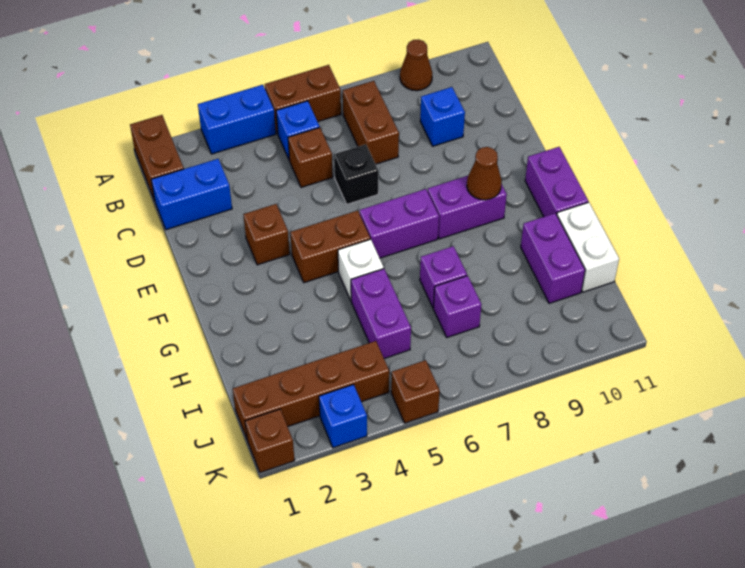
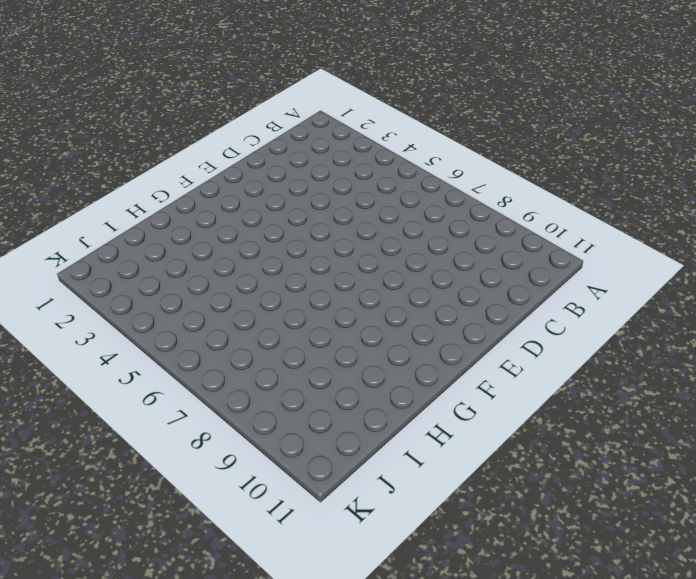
none -> brown brick A1:B1 level 1
none -> blue brick A3:A4 level 1
none -> brown brick A5:A6 level 1

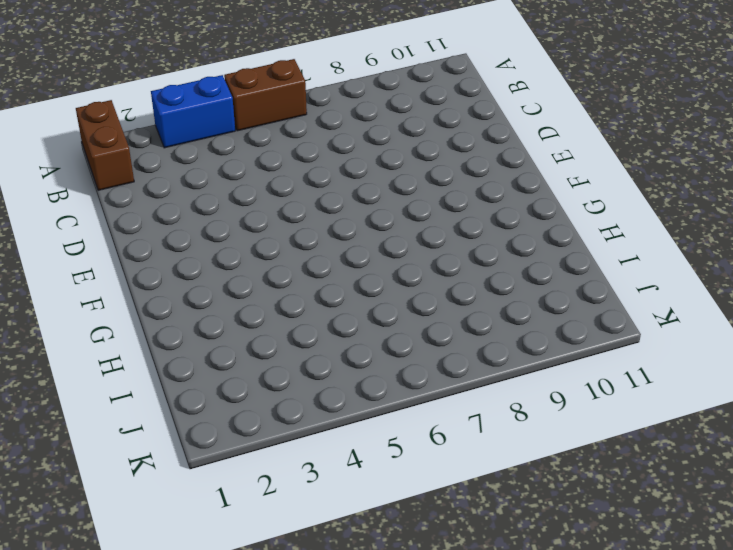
none -> brown cone A9 level 1
none -> blue brick B5 level 1
none -> brown brick B7:C7 level 1

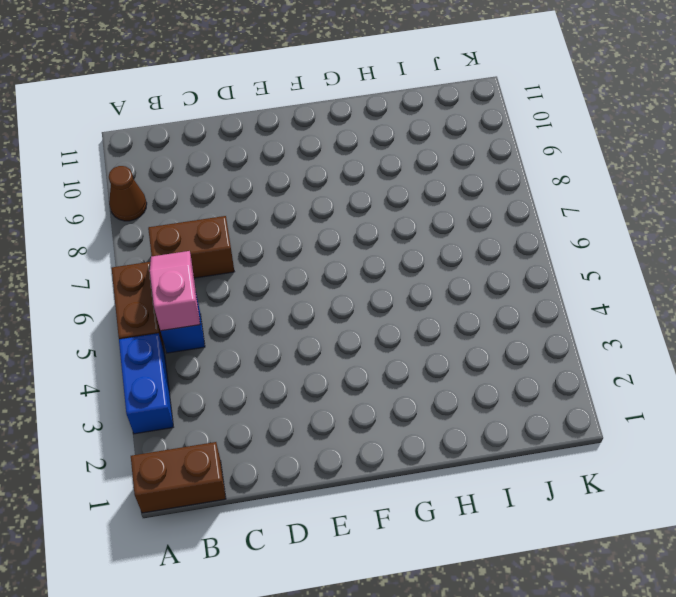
pink slope B5:B6 level 2 top 5 -> none
none -> blue brick C1:C2 level 1
none -> brown brick C5 level 1
none -> blue brick C9 level 1

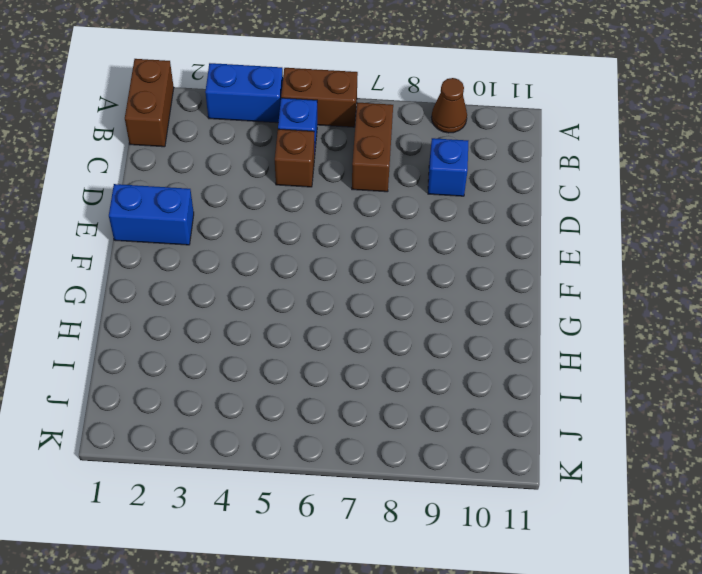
blue brick E1:E2 level 1 -> blue brick C1:C2 level 1
none -> black brick D6 level 1
none -> brown brick E3 level 1
none -> brown brick F4:F5 level 1

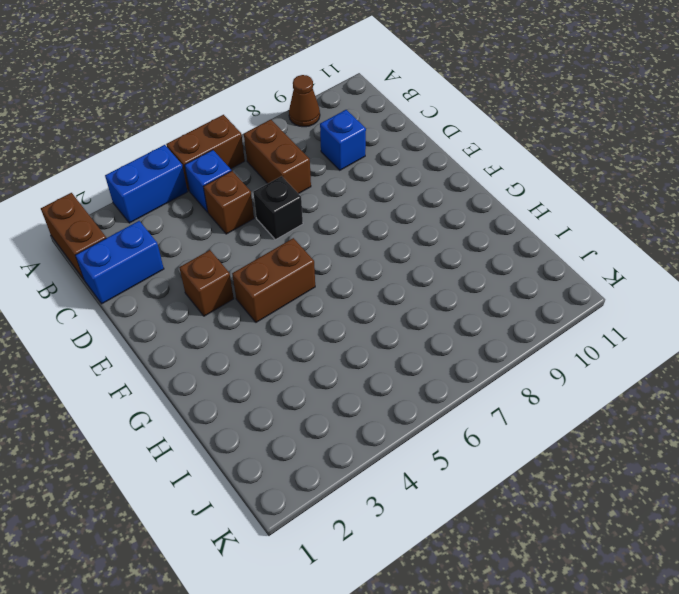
none -> purple brick F6:F7 level 1
none -> purple brick F8:F9 level 1
none -> purple brick F11:G11 level 1

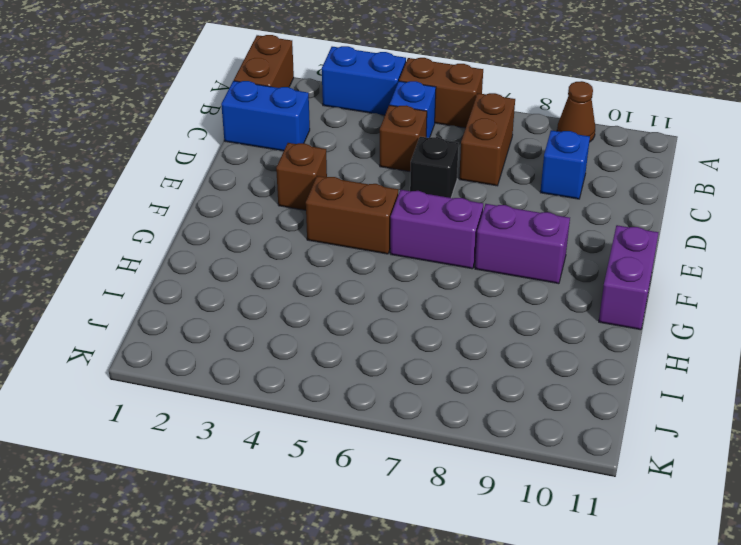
none -> white brick G5 level 1
none -> purple brick H5:I5 level 1
none -> purple brick H7 level 1

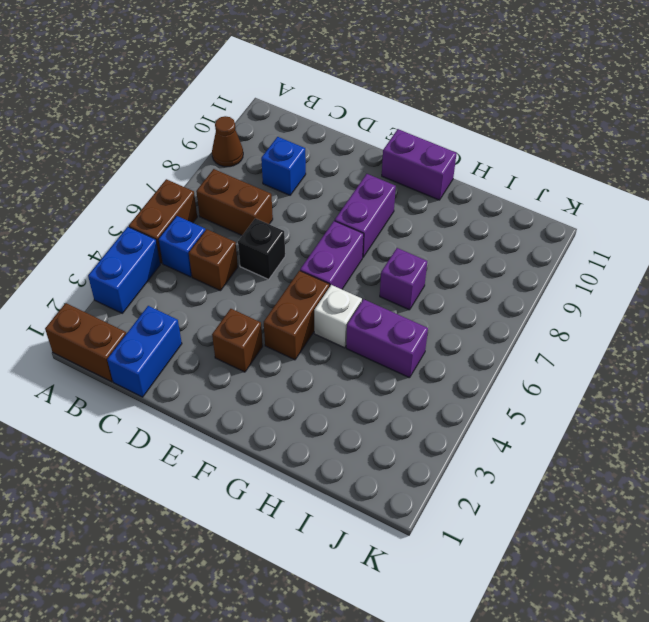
none -> purple brick H10:I10 level 1
none -> white brick H11:I11 level 1
none -> purple brick I7 level 1

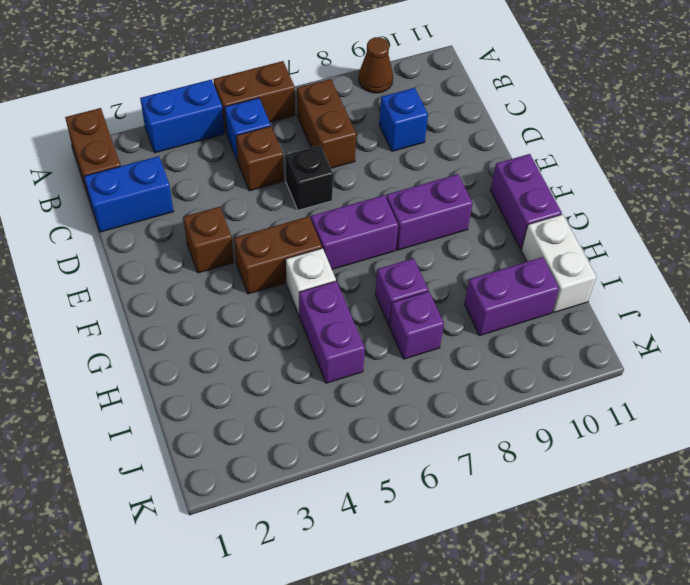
purple brick I9:I10 level 1 -> purple brick H10:I10 level 1
none -> brown brick J1:J4 level 1
none -> brown brick K1 level 1
none -> blue brick K3 level 1

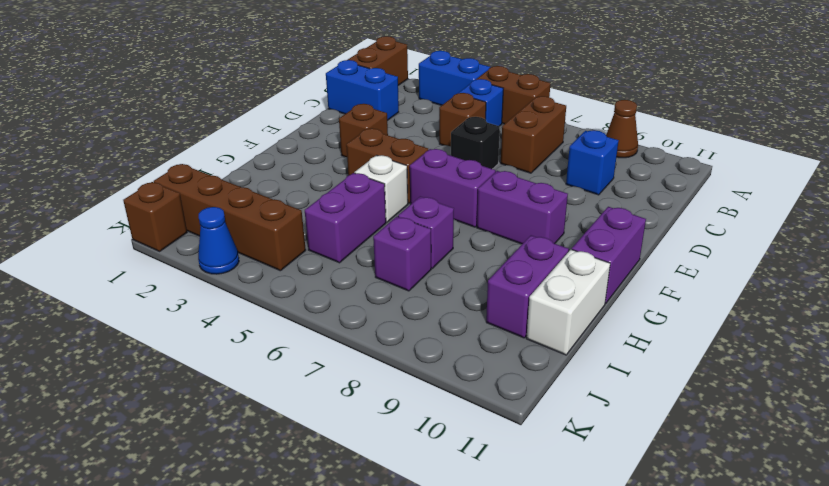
blue cone K3 level 1 -> blue brick K3 level 1
none -> brown brick K5 level 1
none -> brown cone F9 level 2

